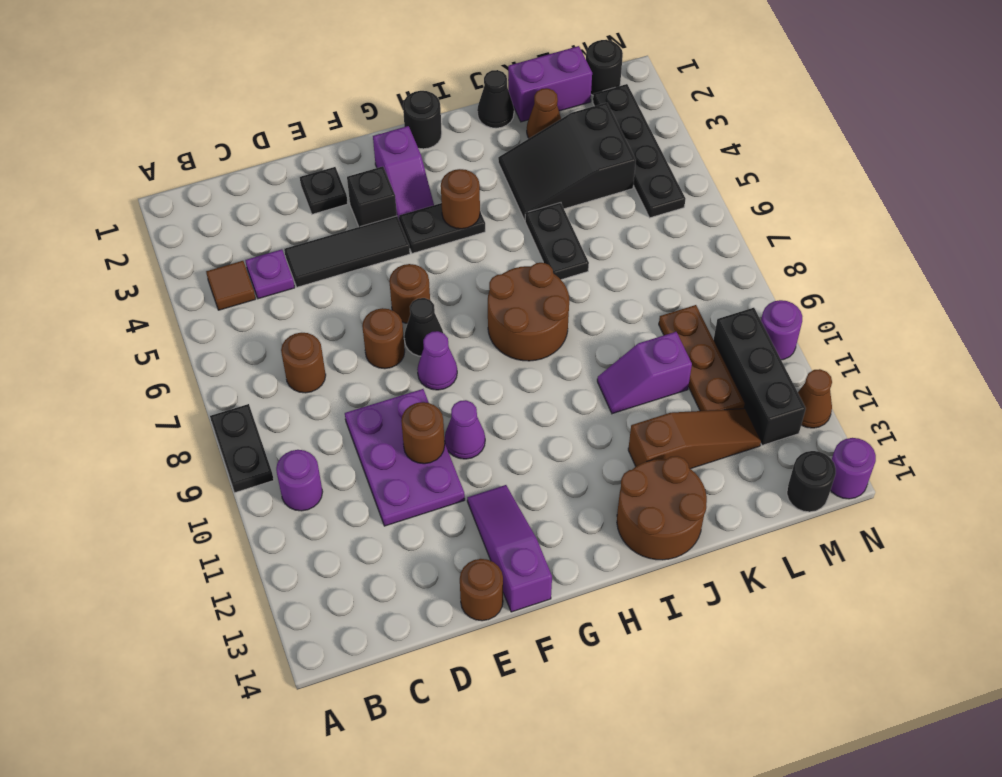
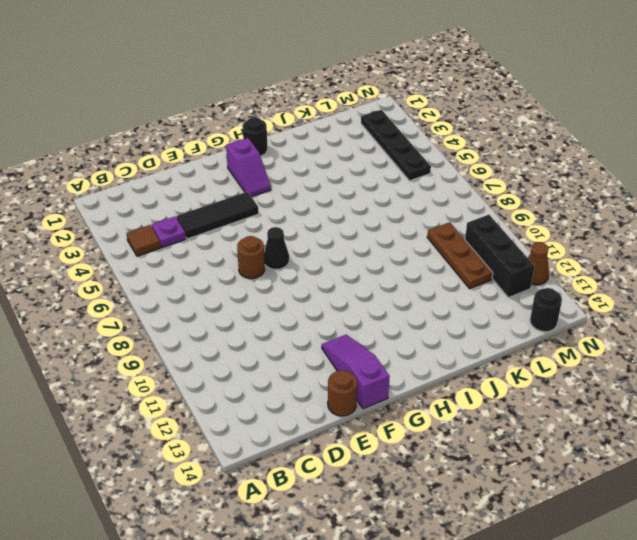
none -> black plate A8:A9 level 1
none -> purple round brick B10 level 1
none -> brown round brick C7 level 1
none -> purple plate D9:E11 level 1

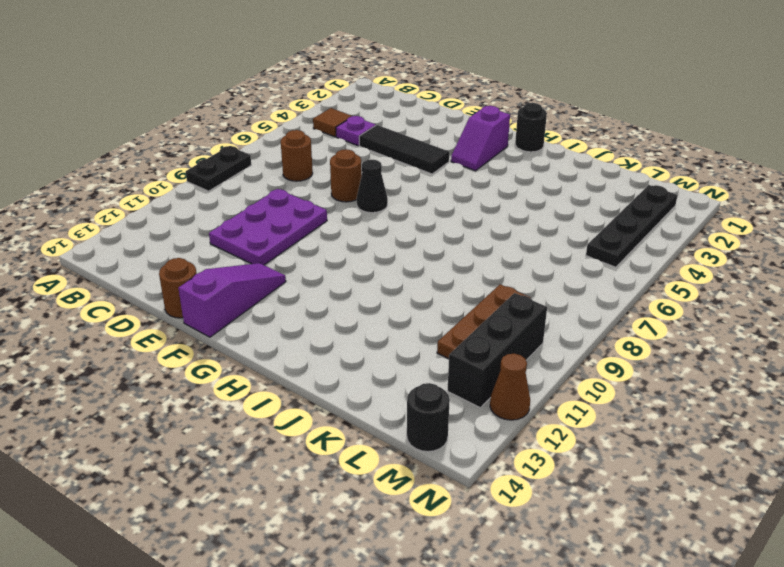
none -> purple round brick B10 level 1
none -> black plate E2 level 1
none -> black brick F3 level 1
none -> brown round brick F6 level 1

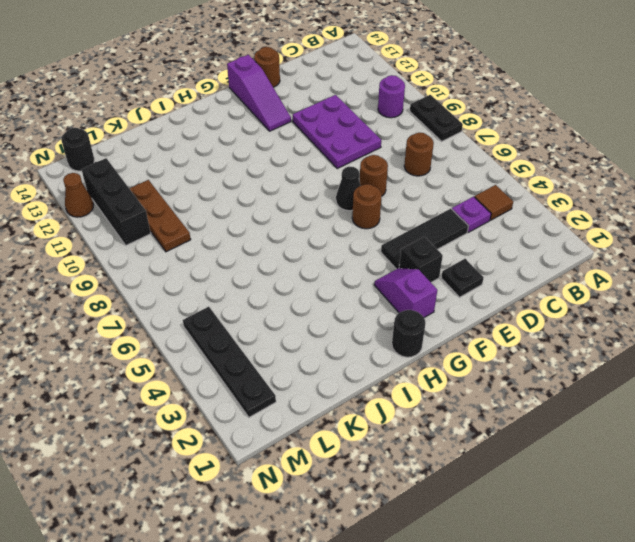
none -> purple cone F8 level 1
none -> purple cone F10 level 1
none -> black plate G4:H4 level 1
none -> brown round brick H7:I8 level 1

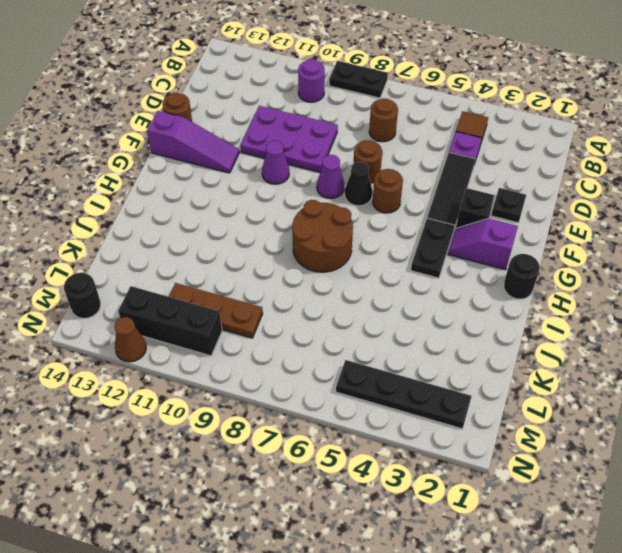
none -> brown round brick I13:J14 level 1
none -> black cone J1 level 1
none -> black slope J3:L4 level 1 top L
none -> black plate J5:J6 level 1

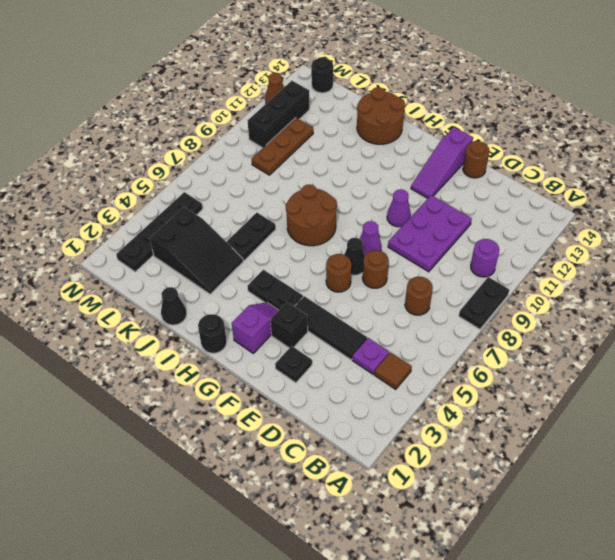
none -> purple slope J10:K10 level 1 top K
none -> brown slope J12:L12 level 1 top J
none -> purple brick K1:L1 level 1
none -> brown cone K2 level 1

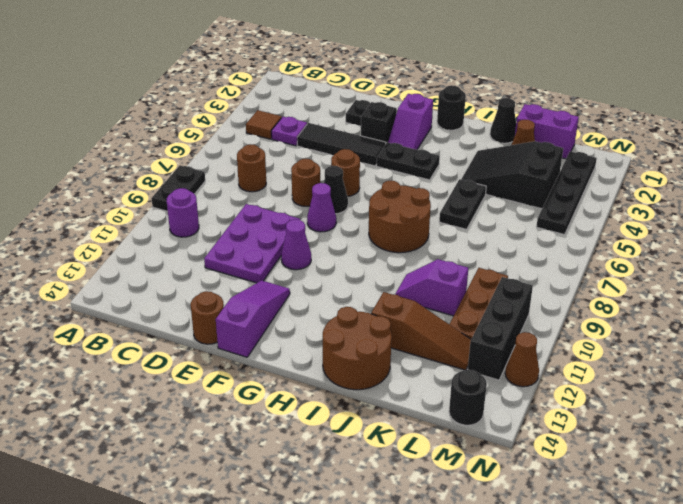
none -> black round brick M1 level 1
none -> purple round brick N10 level 1
none -> purple round brick N14 level 1
none -> brown round brick E10 level 2

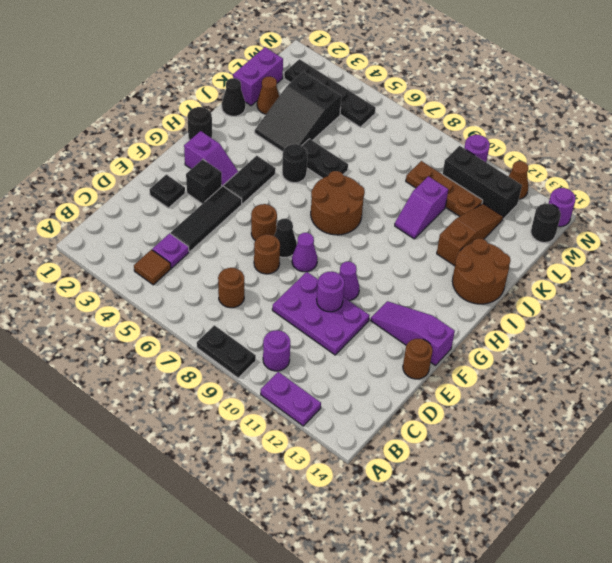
purple plate A11:A12 level 1 -> none
purple round brick E10 level 2 -> brown round brick E10 level 2
black round brick I5 level 1 -> black round brick M1 level 1
none -> brown round brick H4 level 2

